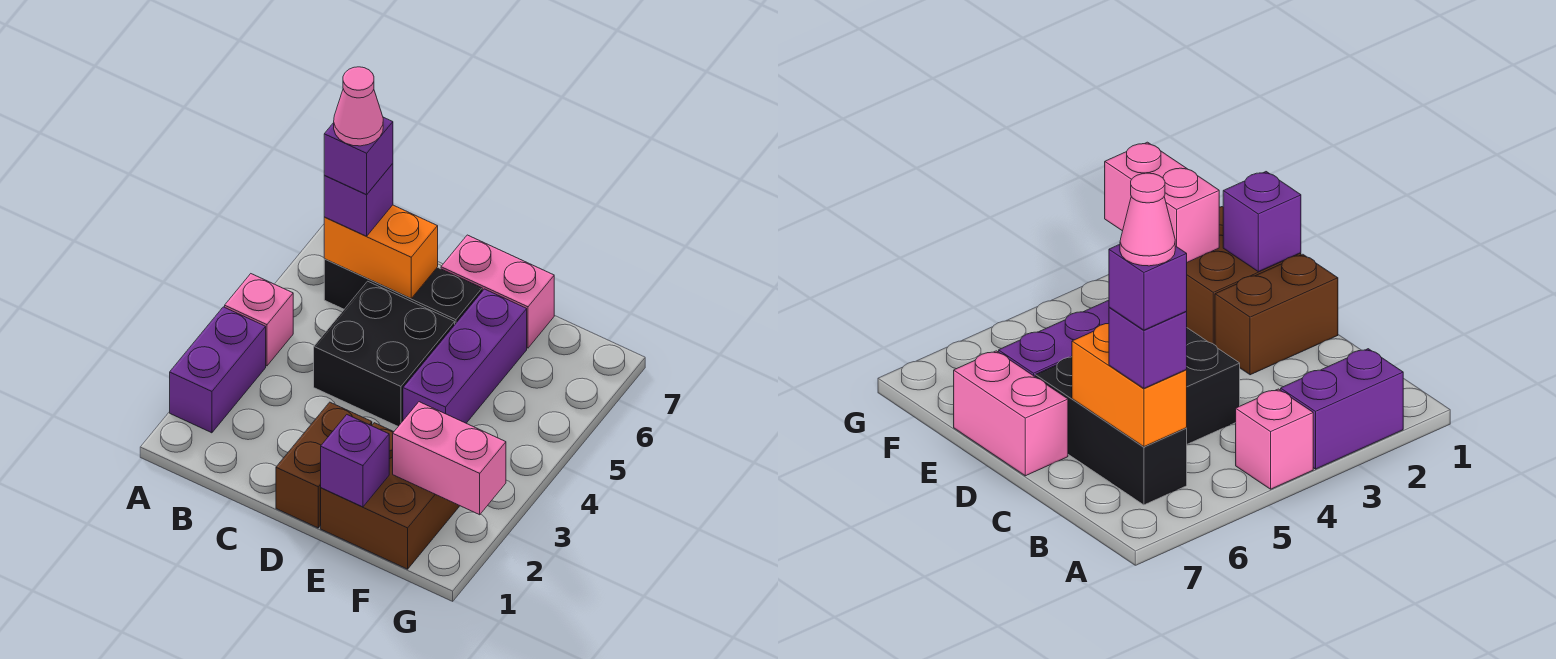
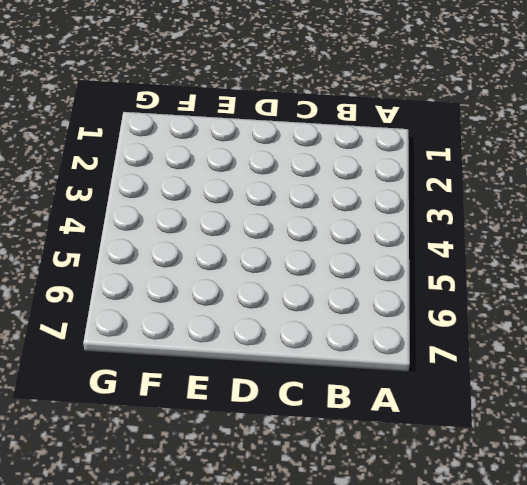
none -> purple brick A2:A3 level 1
none -> pink brick A4 level 1
none -> black brick B6:D6 level 1

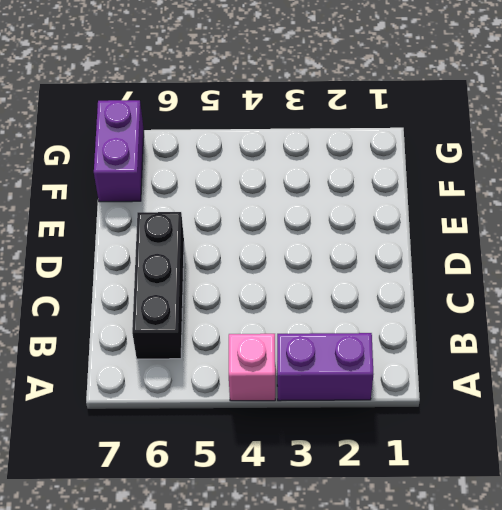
purple brick F7:G7 level 1 -> none
none -> black brick C4:D5 level 1
none -> brown brick D1:D2 level 1
none -> pink brick D7:E7 level 1

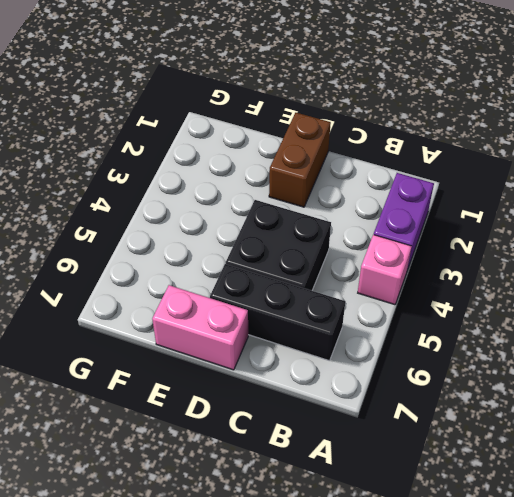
none -> brown brick E1:F2 level 1
none -> purple brick E4:E6 level 1
none -> orange brick B6:C6 level 2

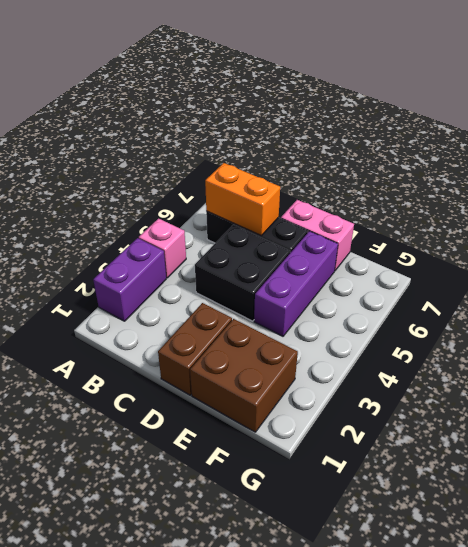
none -> purple brick E1 level 2
none -> pink brick F2:G2 level 2
none -> purple brick B6 level 3

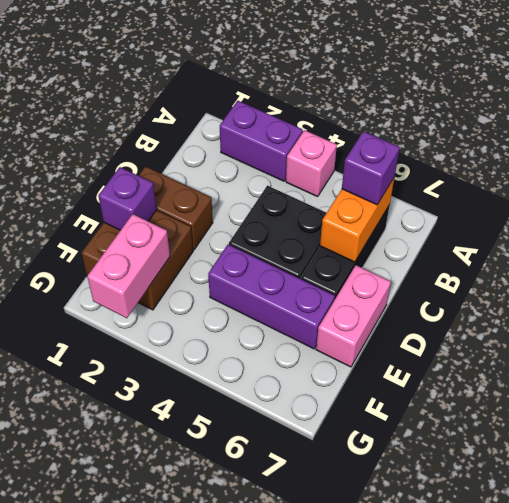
none -> purple brick B6 level 4
none -> pink cone B6 level 5

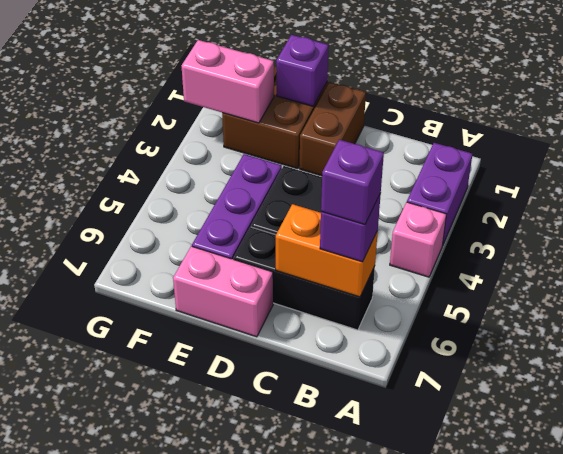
none -> pink cone B6 level 5

